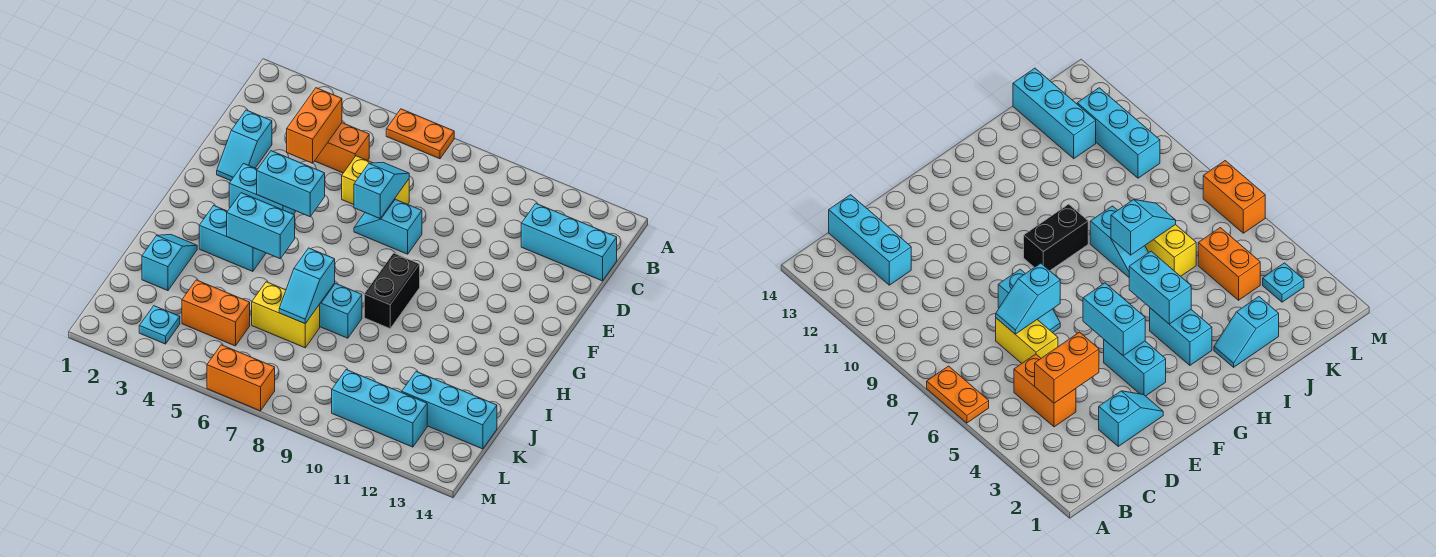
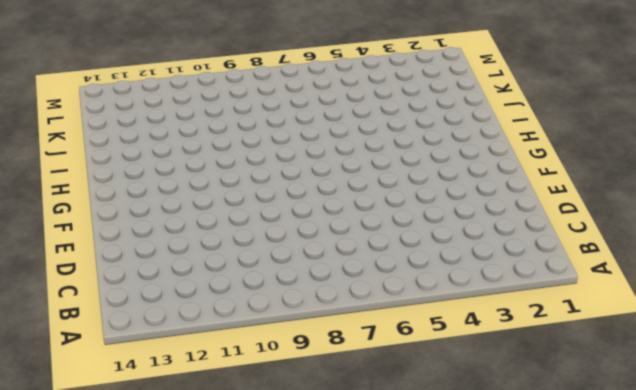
none -> orange plate A6:A7 level 1
none -> orange brick C4:C5 level 1
none -> cyan brick C12:C14 level 1

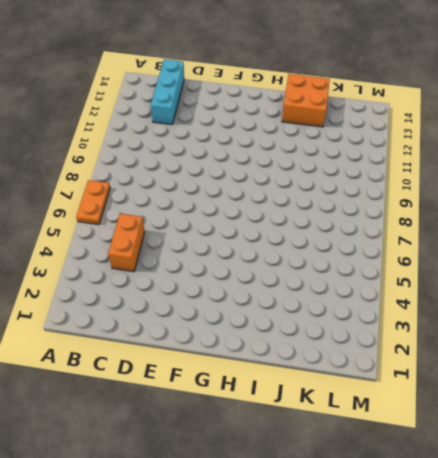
orange brick I13:J14 level 1 -> none
none -> cyan slope D2:E2 level 1 top D
none -> yellow brick D6:D7 level 1
none -> cyan slope E7:E8 level 1 top 8

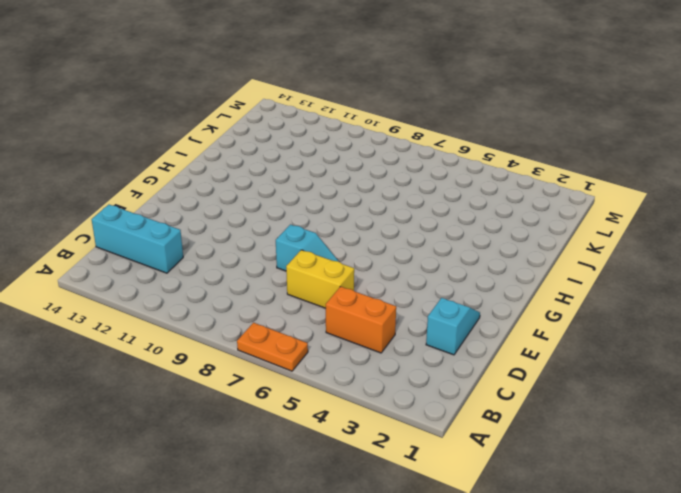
none -> cyan brick F3:F4 level 1
none -> black brick G9:H9 level 1
none -> cyan brick H3:H4 level 1

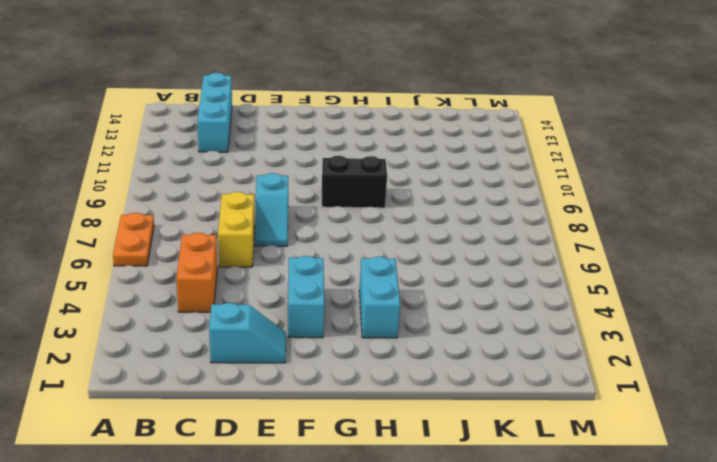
none -> cyan slope I2:J2 level 1 top J
none -> cyan slope I7:I8 level 1 top 8
none -> yellow brick J6:J7 level 1

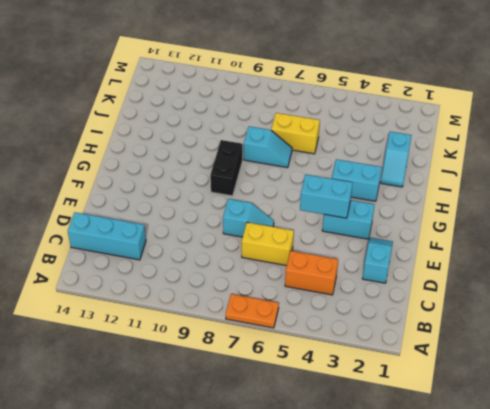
none -> orange brick K4:K5 level 1
none -> cyan brick K12:K14 level 1
none -> cyan plate L3 level 1

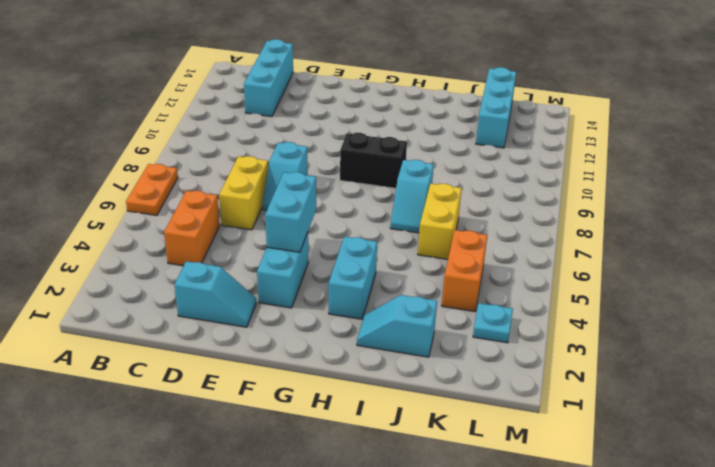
none -> cyan brick L10:L12 level 1
none -> orange brick M6:M7 level 1
none -> orange brick C4:D4 level 2

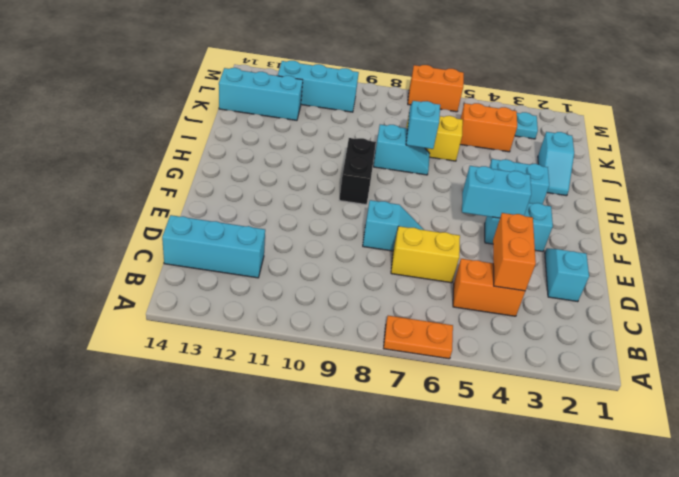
none -> cyan slope D7:E7 level 2 top E
none -> cyan brick H4:H5 level 2

